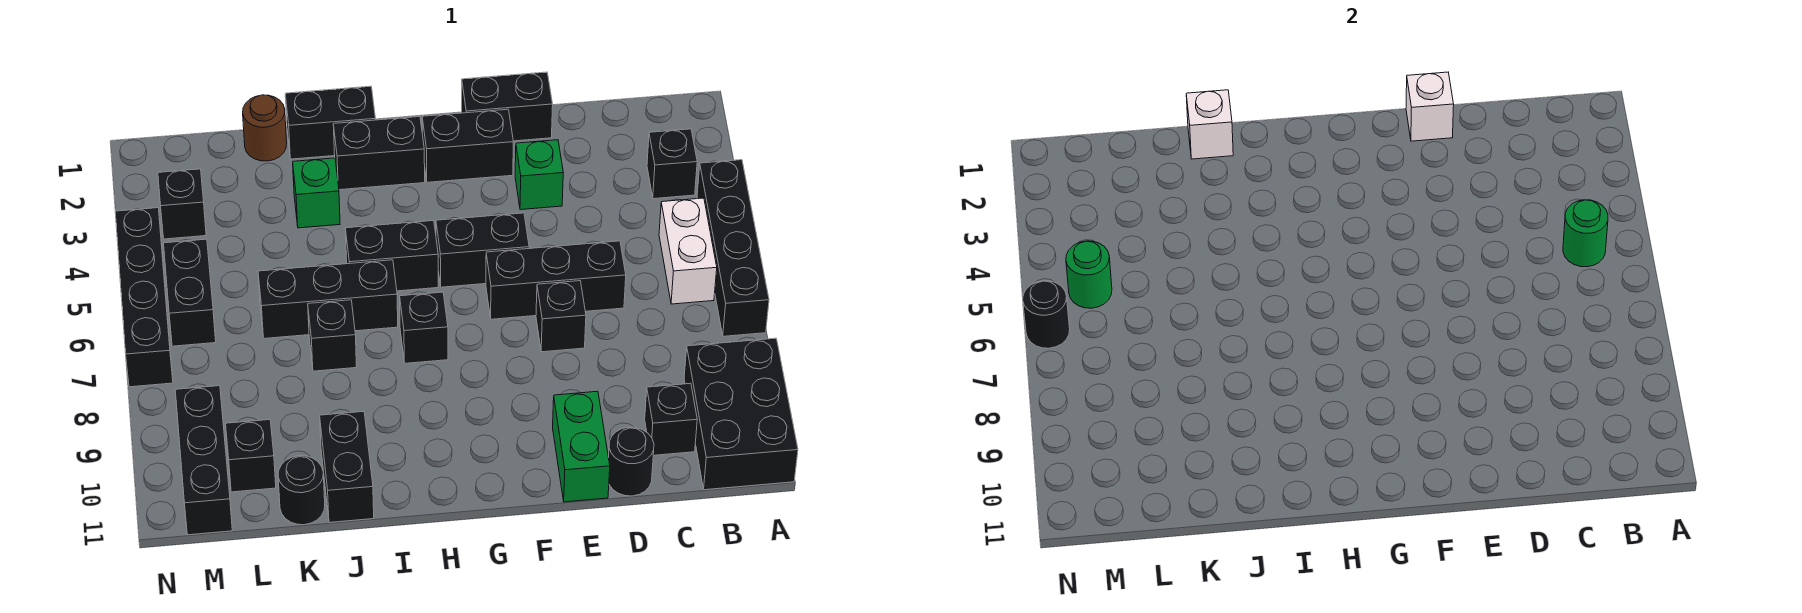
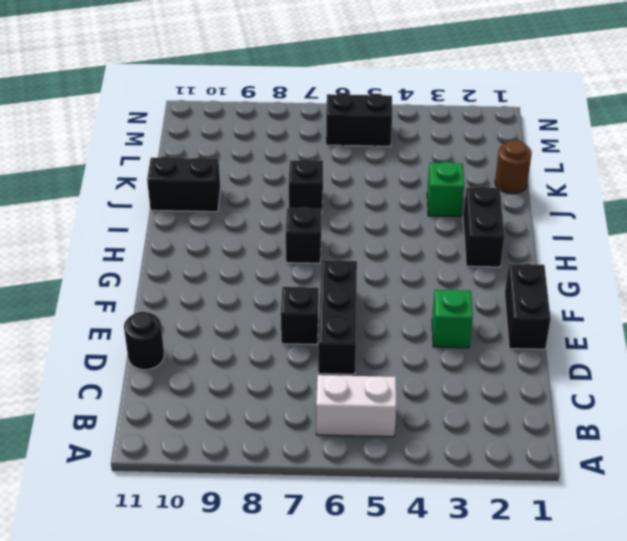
none -> black brick A4:A7 level 1
none -> black brick A9:B11 level 1
none -> black brick B3 level 1
none -> black brick C10 level 1

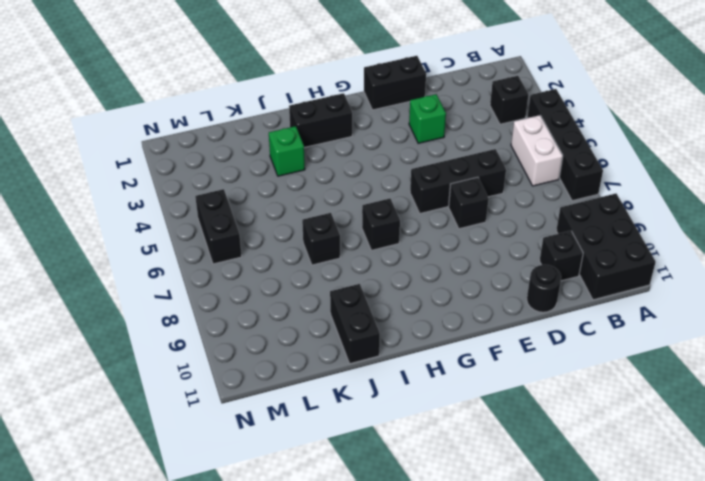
none -> green brick E10:E11 level 1
none -> black brick F2:G2 level 1
none -> black brick F5:G5 level 1
none -> black brick H5:I5 level 1

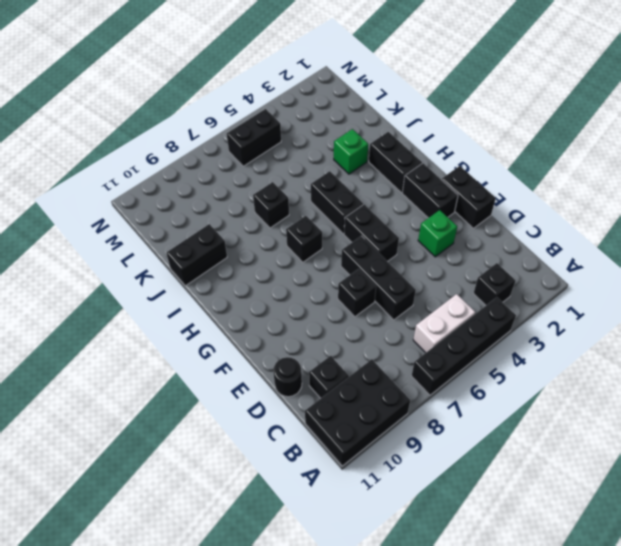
none -> green brick E10:E11 level 1
none -> black brick I1:J1 level 1
none -> black brick I6:K6 level 1
none -> brown round brick K1 level 1

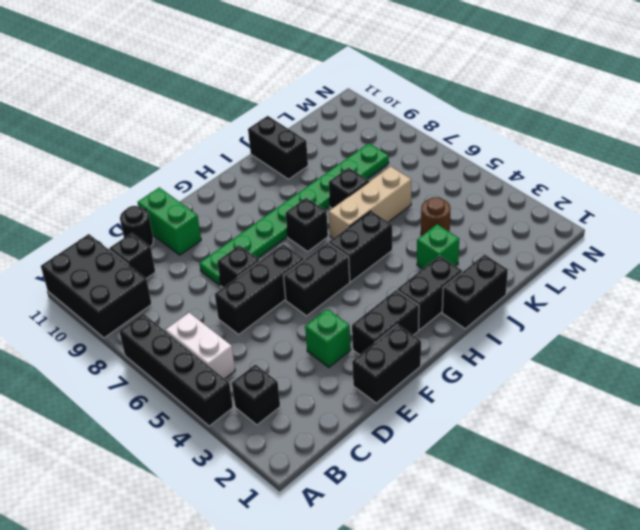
green plate E8:L8 level 1 -> none
tan brick I6:K6 level 1 -> black brick I6:K6 level 1
brown round brick K4 level 1 -> brown round brick K1 level 1
none -> black round brick K11 level 1
none -> black brick L10 level 1
none -> black brick M3 level 1
none -> black brick M5:M6 level 1

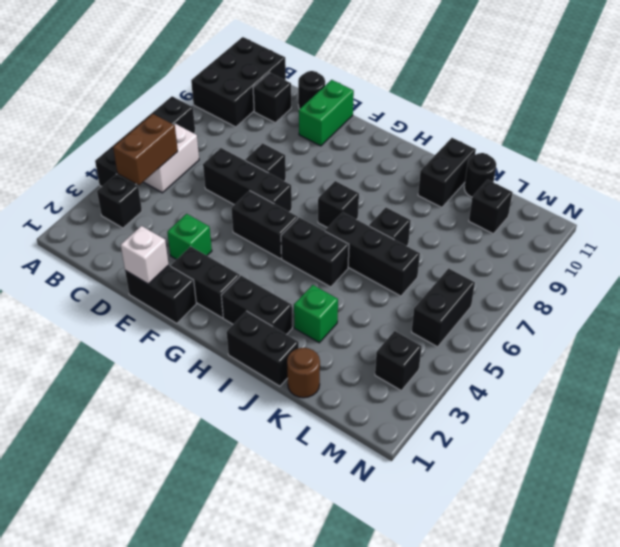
brown brick B4:B5 level 2 -> green round brick B5 level 2
none -> black brick M9:M11 level 1
none -> black brick N4:N7 level 1
none -> white brick J1 level 2
none -> green round brick M5 level 2

